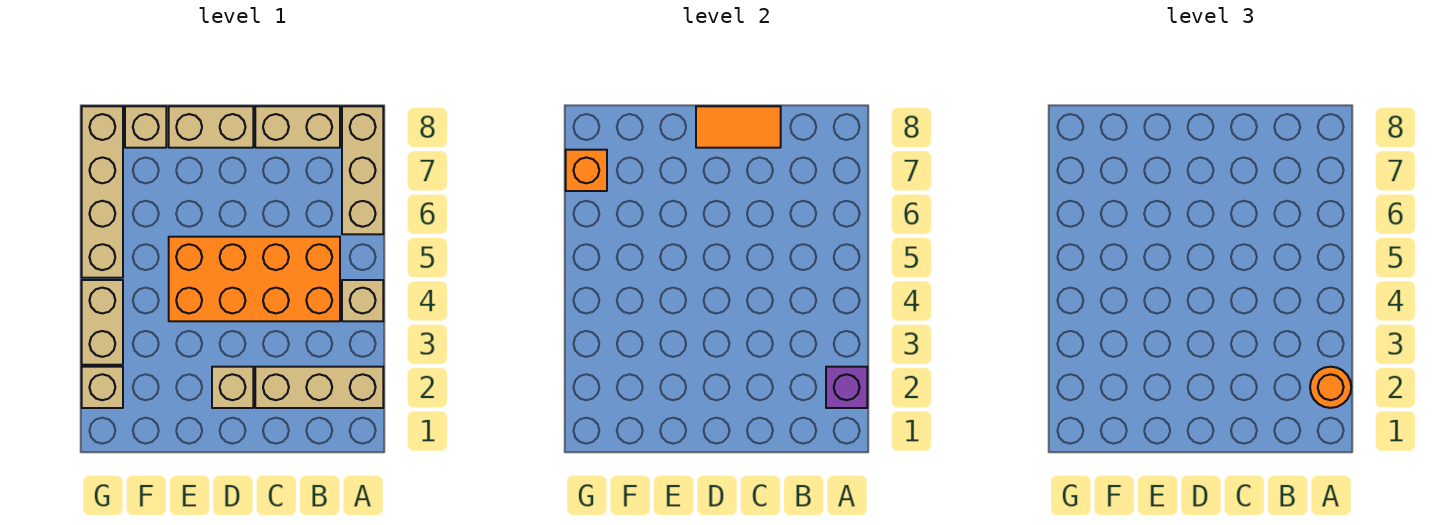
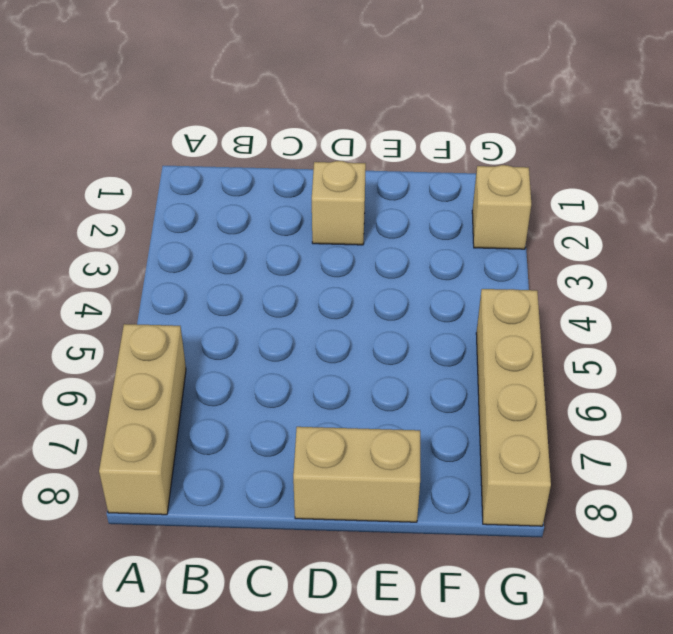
none -> tan brick A2:C2 level 1
none -> tan brick A4 level 1
none -> orange brick B4:E5 level 1

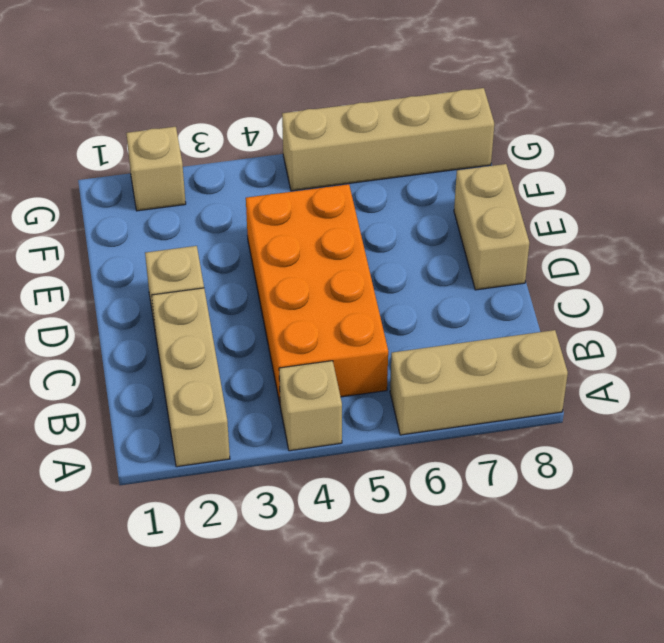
none -> tan brick B8:C8 level 1
none -> tan brick F8 level 1
none -> tan brick G3:G4 level 1

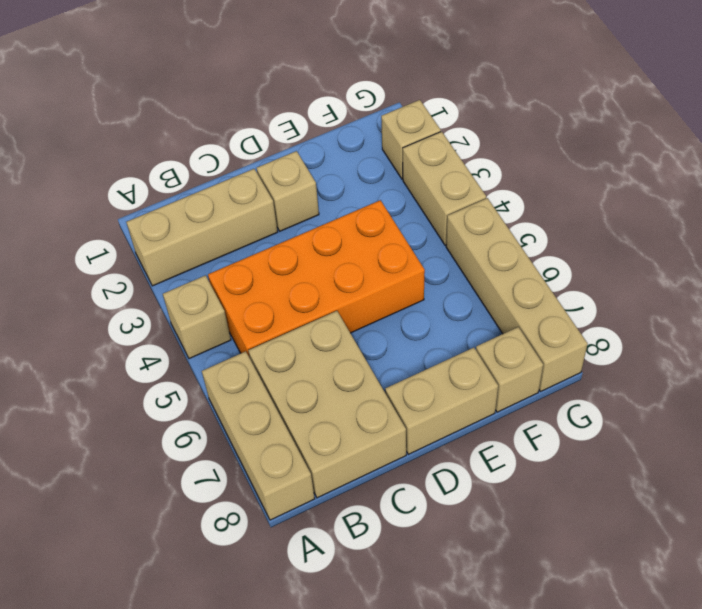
tan brick B6:C8 level 1 -> tan brick B8:C8 level 1
none -> purple brick A2 level 2
none -> orange tile C8:D8 level 2
none -> orange brick G7 level 2

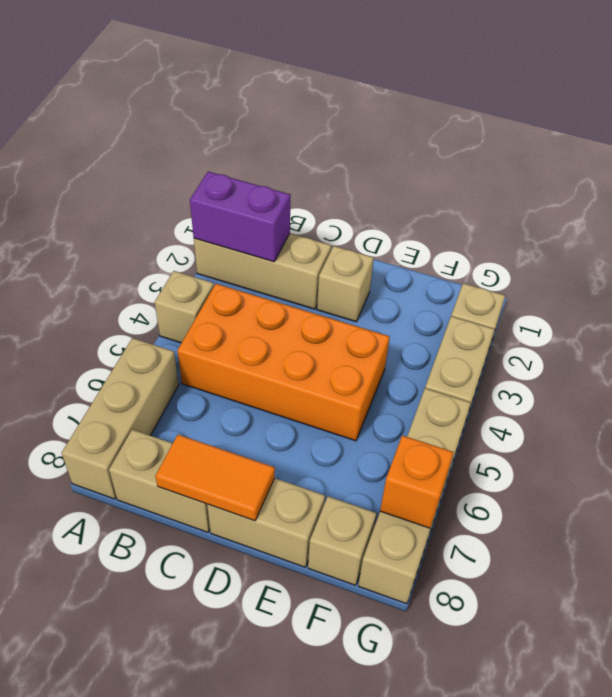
purple brick A2:B2 level 2 -> purple brick A2 level 2
none -> orange round brick A2 level 3

